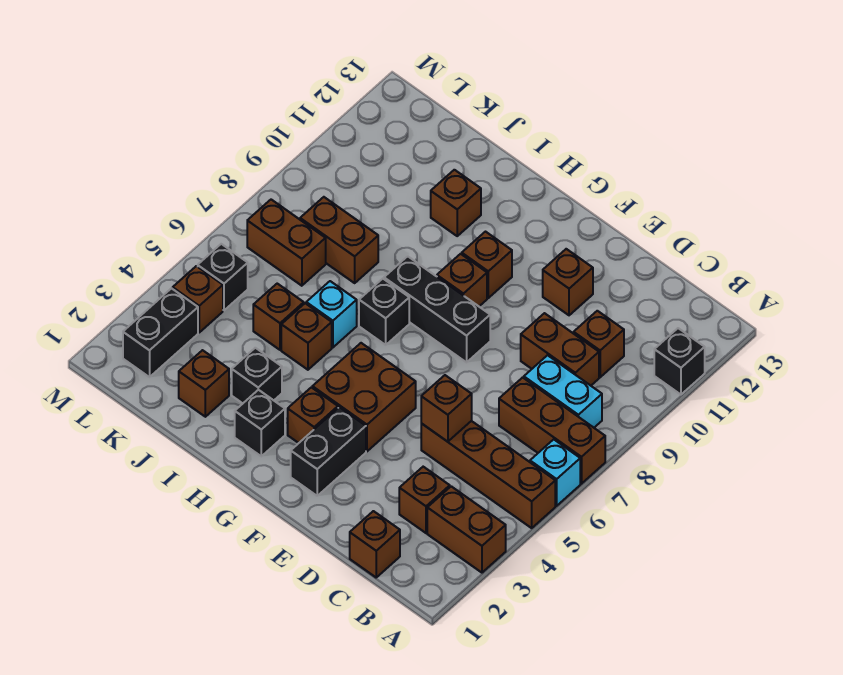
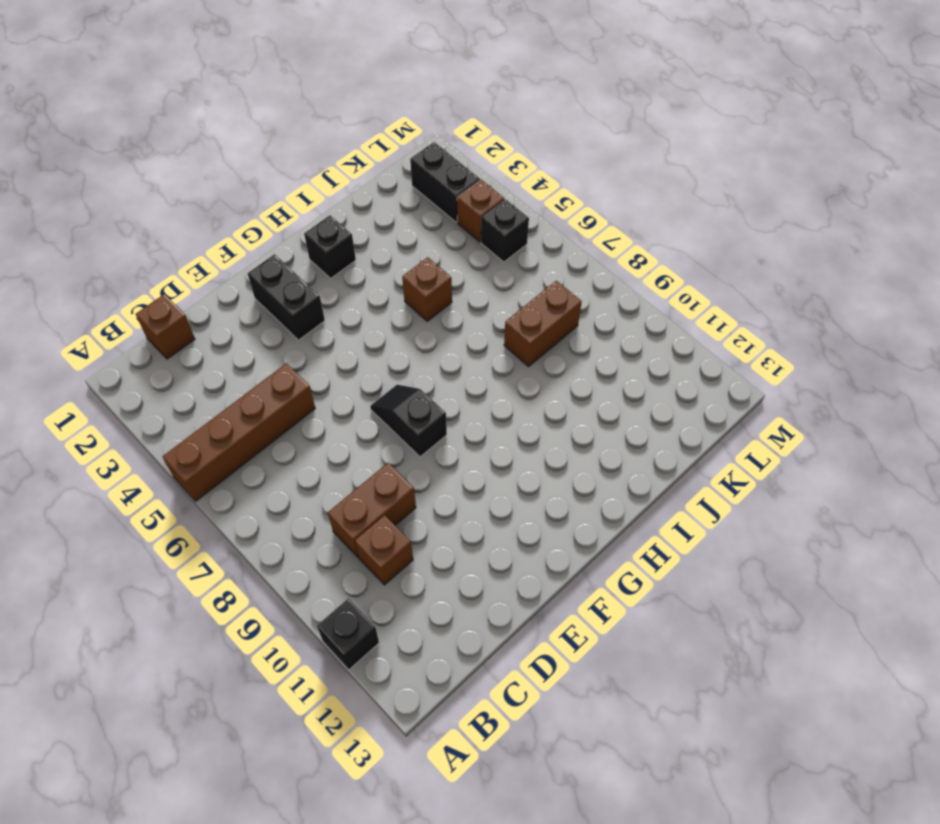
black slope F7:F8 level 1 top 8 -> black brick F8:H8 level 1
none -> brown brick A3:B3 level 1
none -> cyan brick A6 level 1
none -> brown brick A7:C7 level 1
none -> cyan brick B8:C8 level 1

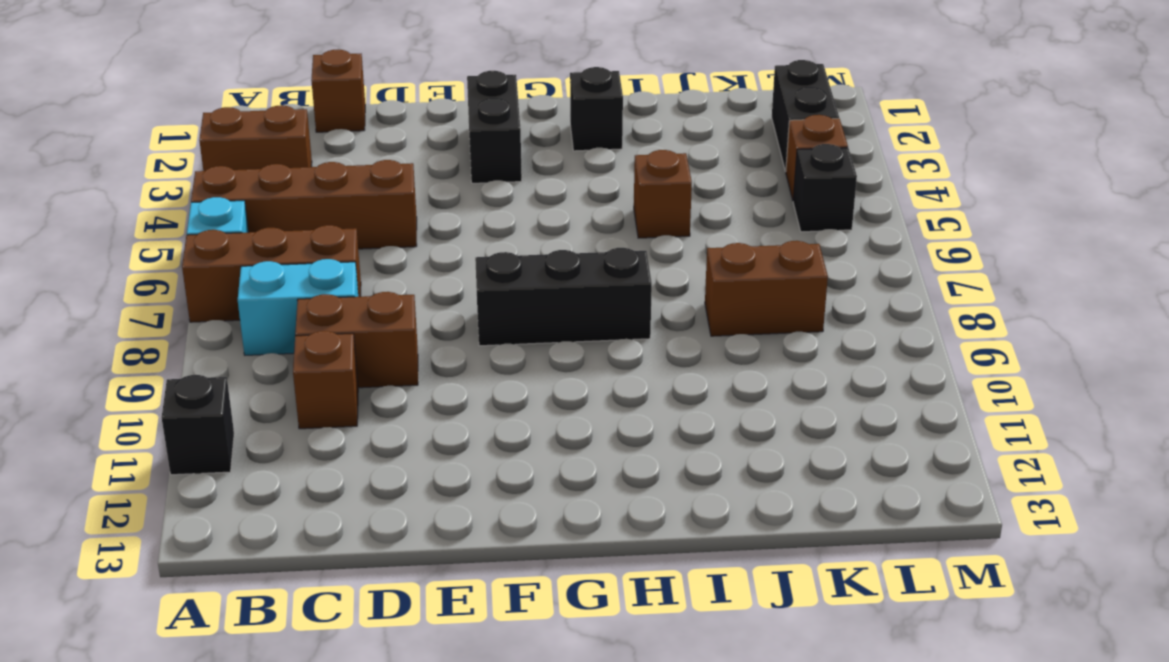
none -> brown brick C3 level 1
none -> brown brick E11 level 1
none -> brown brick F4:G5 level 1
none -> brown brick G3 level 1

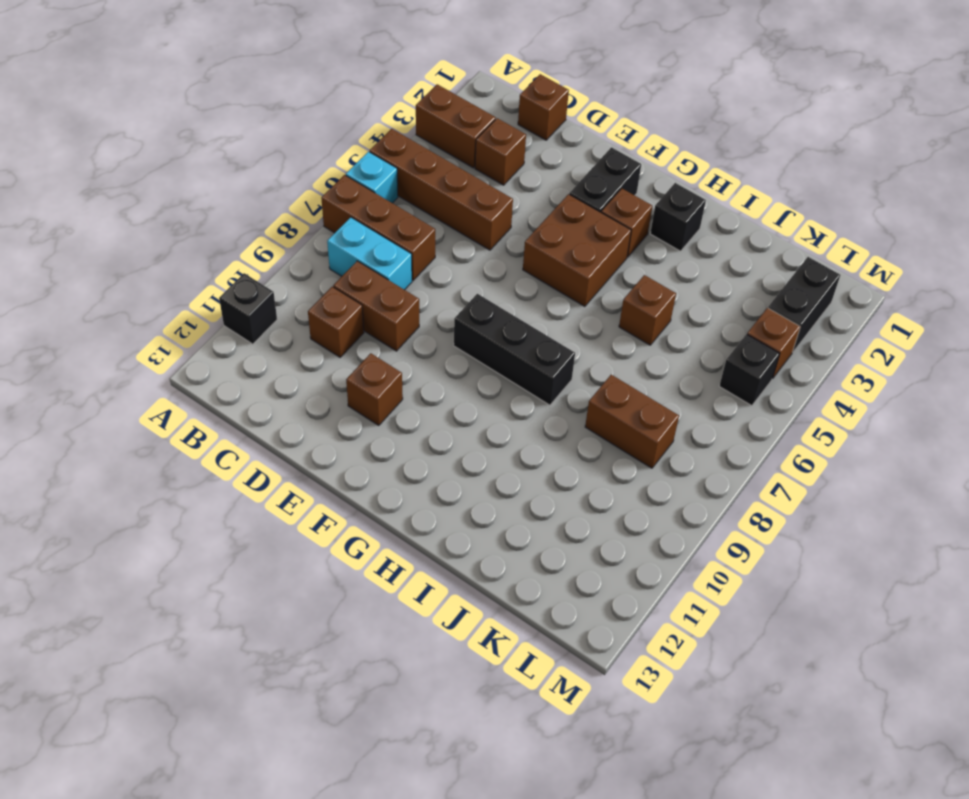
none -> brown brick G9 level 1
none -> brown brick G10 level 1
none -> black brick H7 level 1
none -> black brick I3 level 1

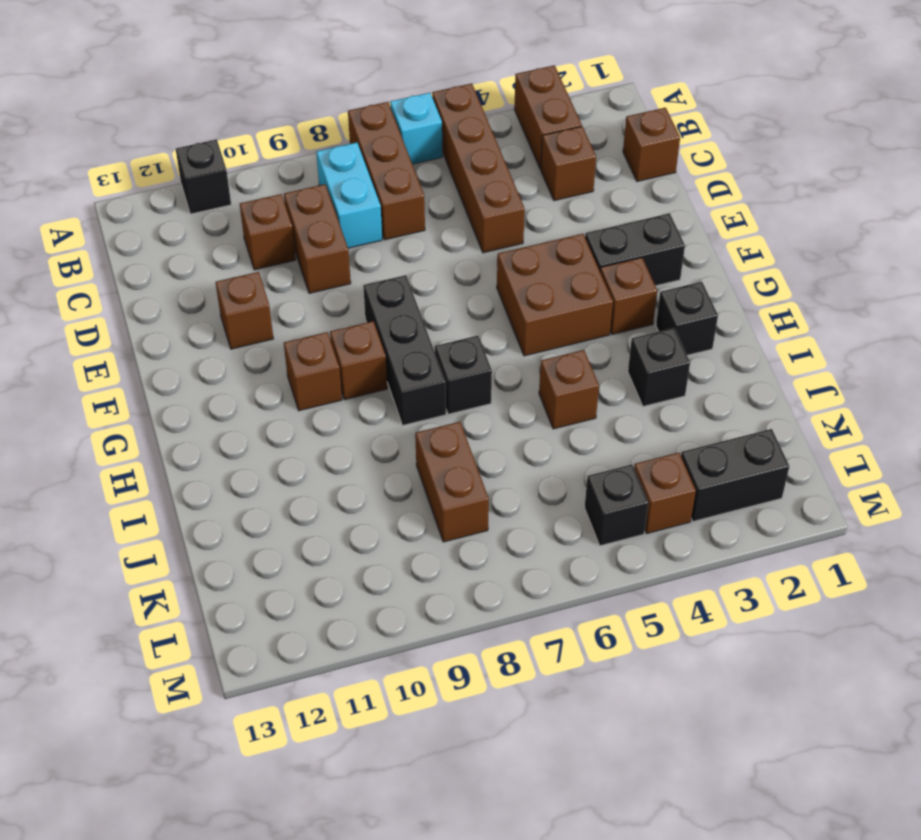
none -> cyan brick I6 level 1
none -> brown brick I11 level 1
none -> brown brick J2 level 1
none -> brown brick J5 level 1

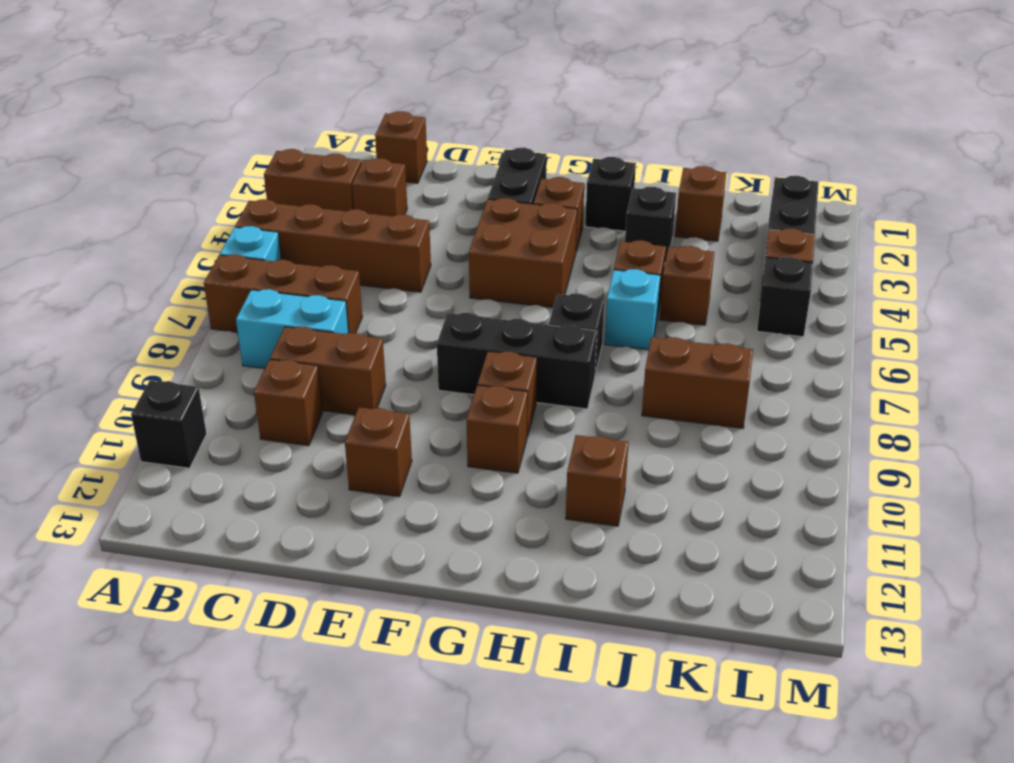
none -> brown brick K7:L7 level 1
none -> brown brick D5 level 2

